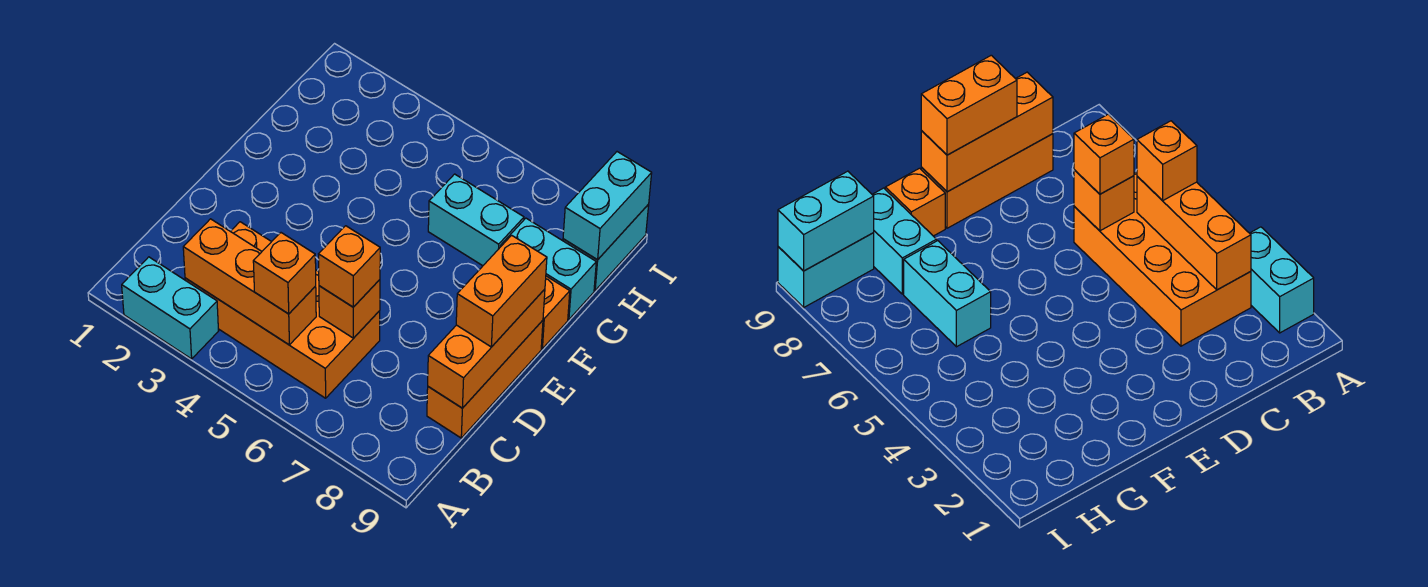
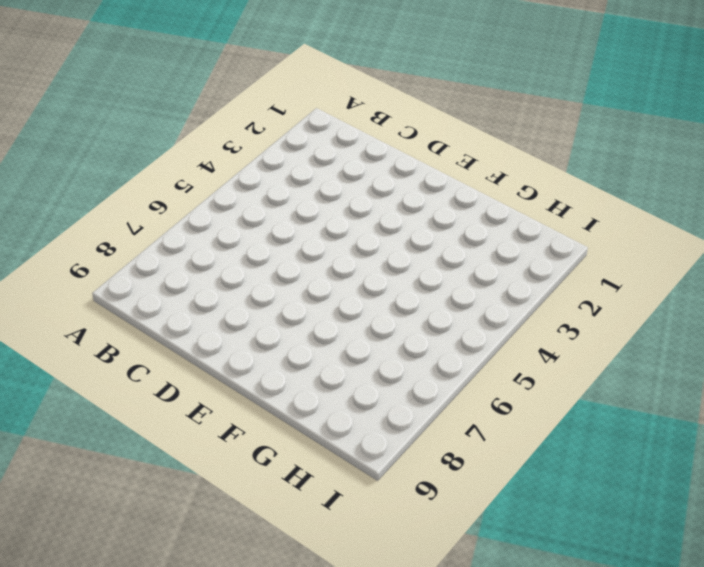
none -> cyan brick A2:A3 level 1
none -> orange brick B3:C6 level 1
none -> orange brick C9:E9 level 1

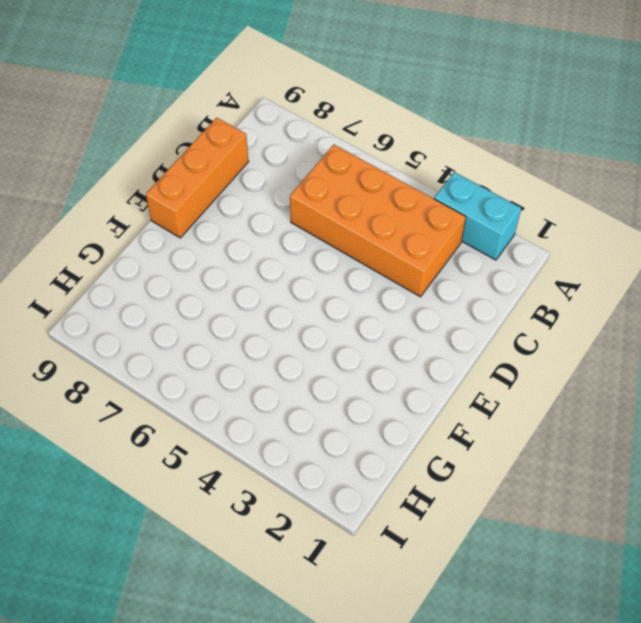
none -> orange brick F9 level 1
none -> cyan brick G6:G7 level 1
none -> cyan brick G8:G9 level 1

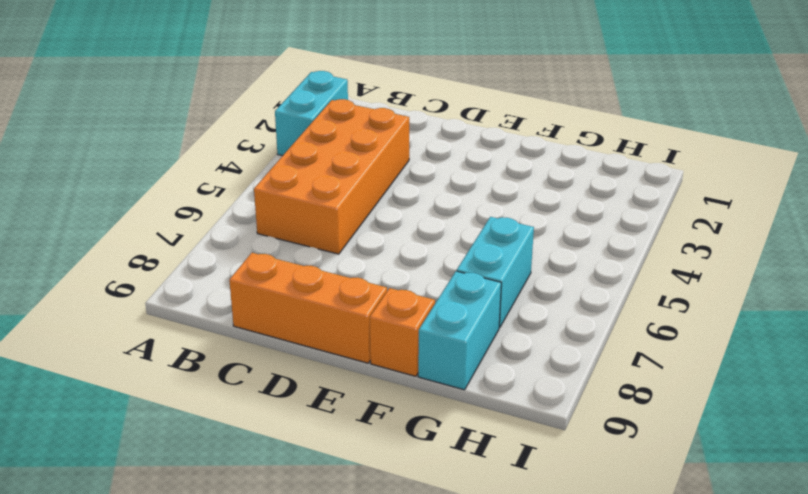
none -> cyan brick H9:I9 level 1
none -> orange brick B3:B5 level 2
none -> orange brick C6 level 2

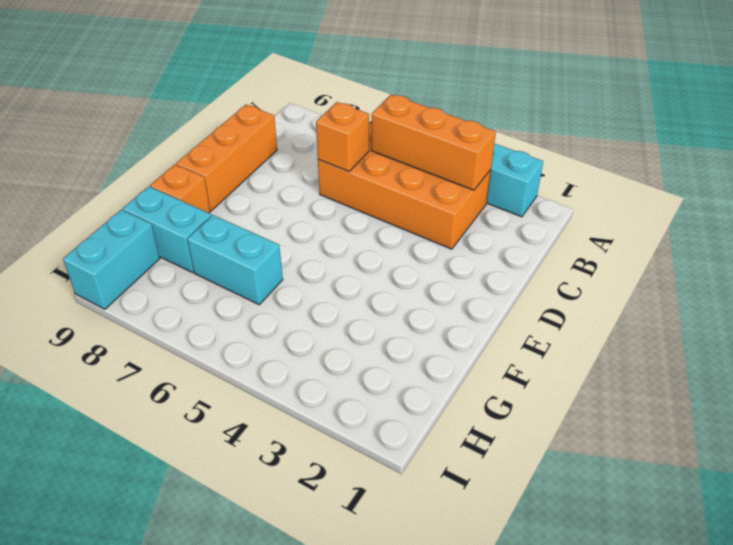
none -> orange brick C9:E9 level 2
none -> cyan brick H9:I9 level 2
none -> orange brick B5 level 3

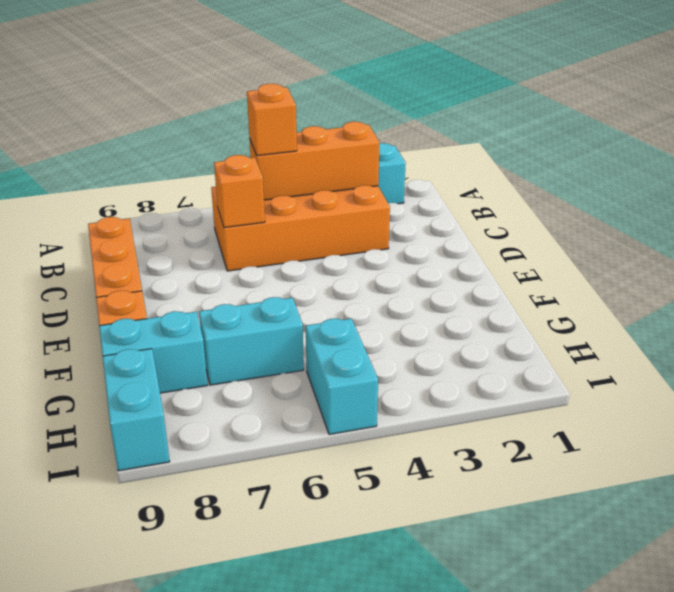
cyan brick H5:I5 level 1 -> cyan brick H9:I9 level 2
none -> orange brick C9:E9 level 2
none -> orange brick C6 level 3
none -> orange brick D9:E9 level 3

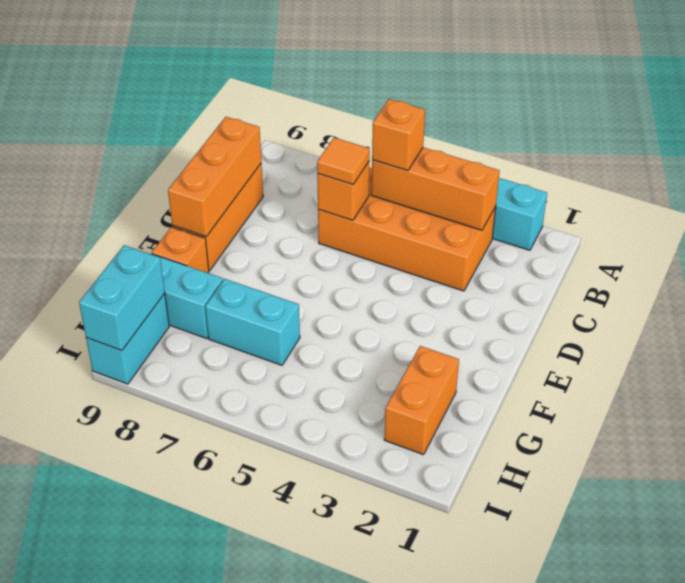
orange tile C6 level 3 -> orange brick C6 level 3
orange brick G2:H2 level 1 -> orange brick D9:E9 level 3

